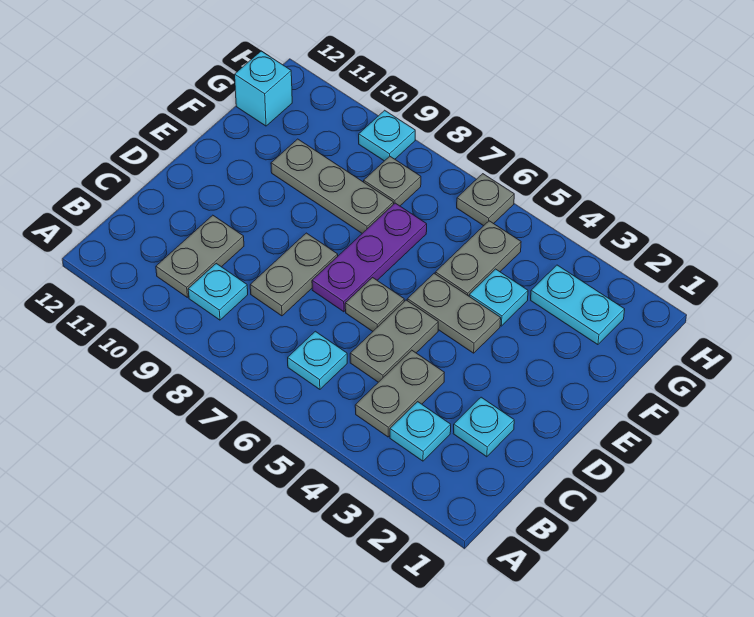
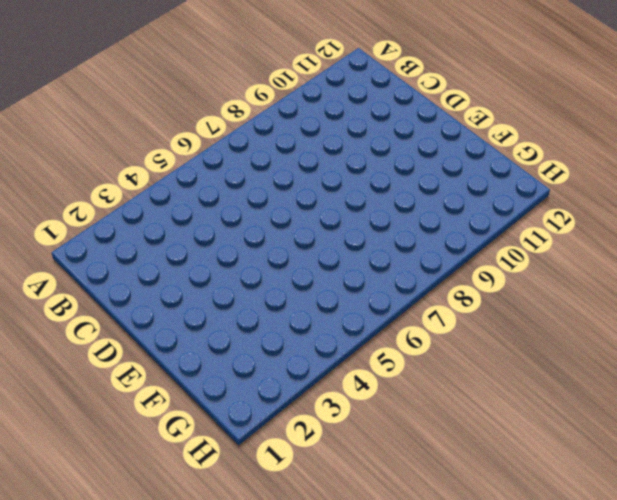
none -> cyan plate B3 level 1
none -> grey plate B4:C4 level 1
none -> cyan plate B6 level 1

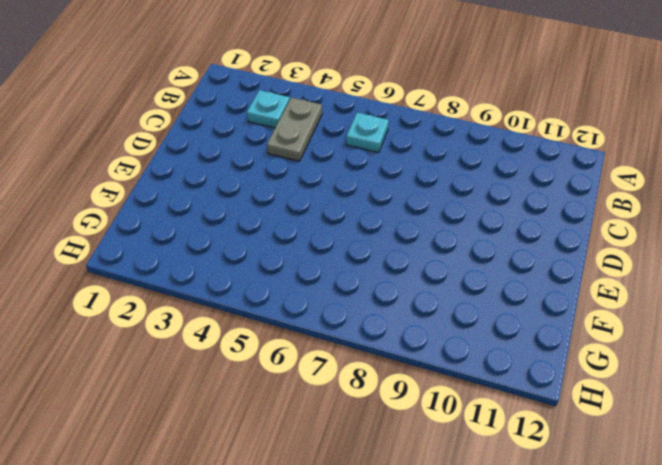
none -> cyan plate B9 level 1
none -> grey plate B10:C10 level 1
none -> cyan plate C2 level 1

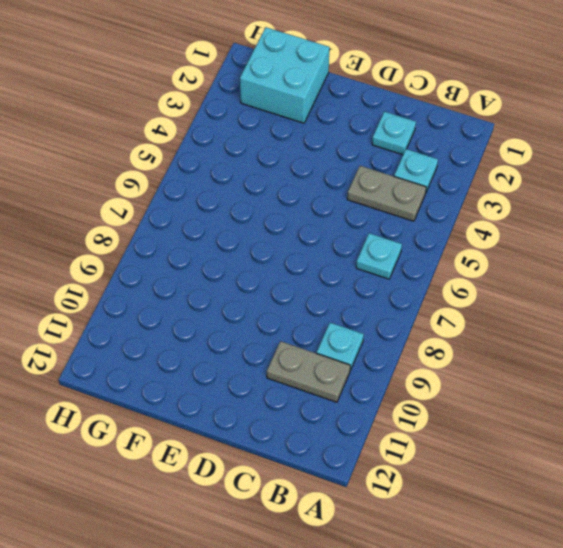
cyan brick F1:G2 level 1 -> cyan plate G2:G3 level 1
none -> grey plate C5:D5 level 1
none -> grey plate C8:D8 level 1
none -> grey plate D6 level 1

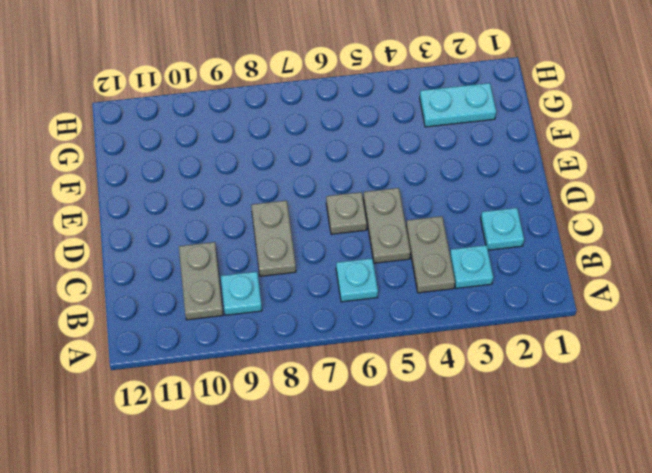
none -> purple plate D7:F7 level 1
none -> grey plate E4:E5 level 1
none -> cyan plate F4 level 1

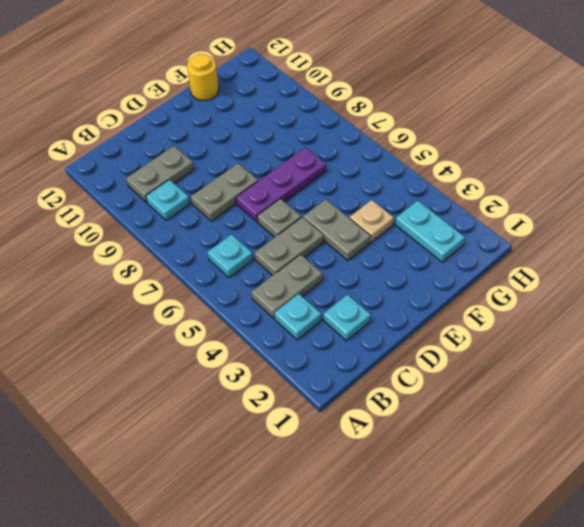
tan plate F4 level 1 -> cyan plate F4 level 1
yellow round brick F12 level 1 -> none
none -> grey plate F5:G5 level 1
none -> grey plate F8:F10 level 1
none -> grey plate G8 level 1

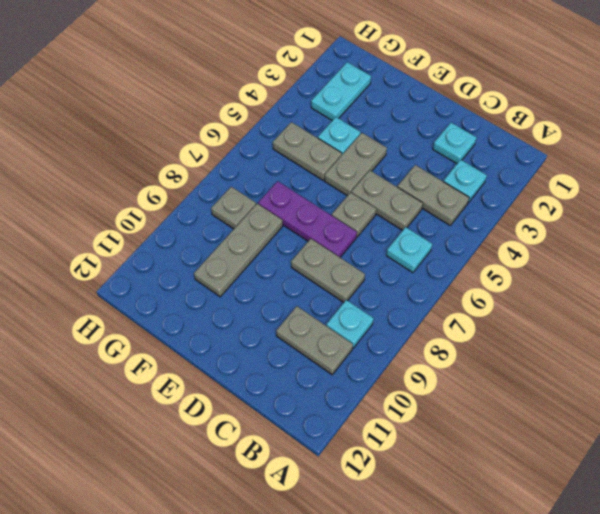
none -> cyan brick G12 level 1
none -> grey plate H6 level 1
none -> cyan plate H9 level 1

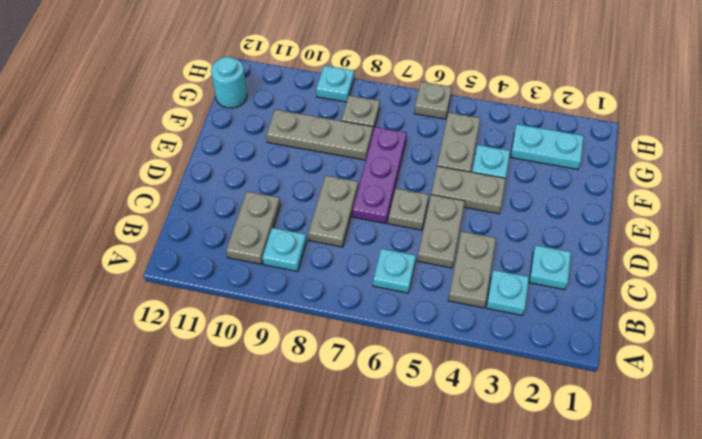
cyan round brick G12 level 1 -> cyan brick G12 level 1

